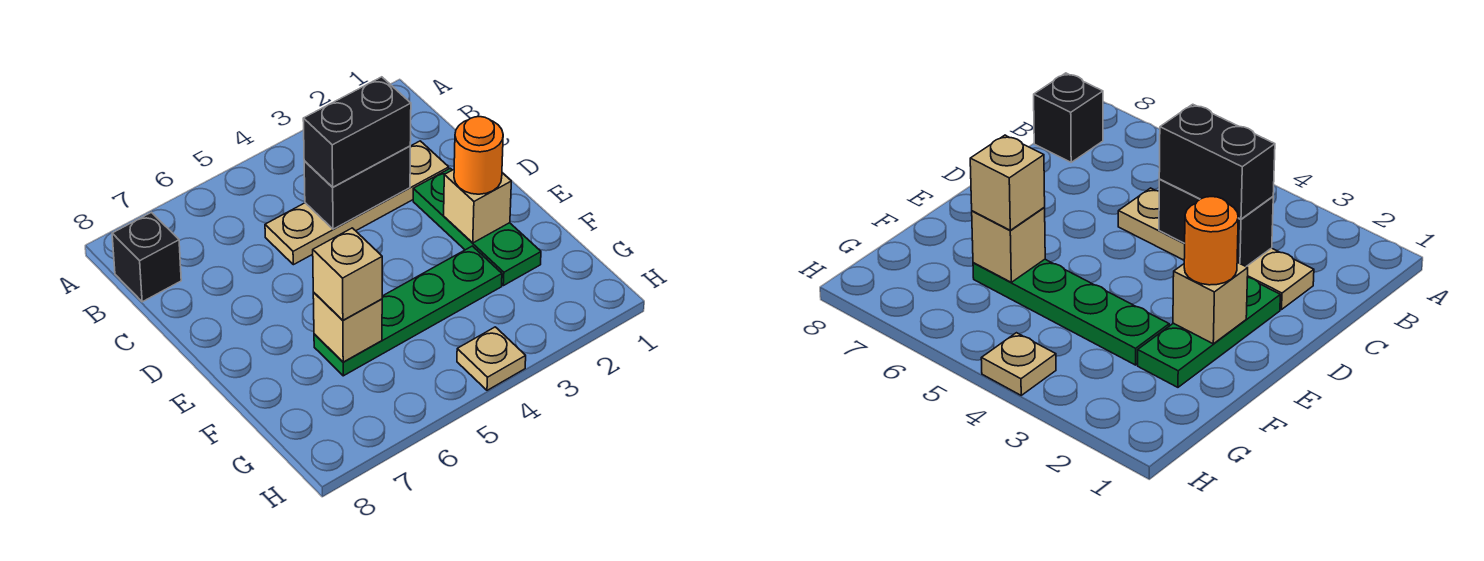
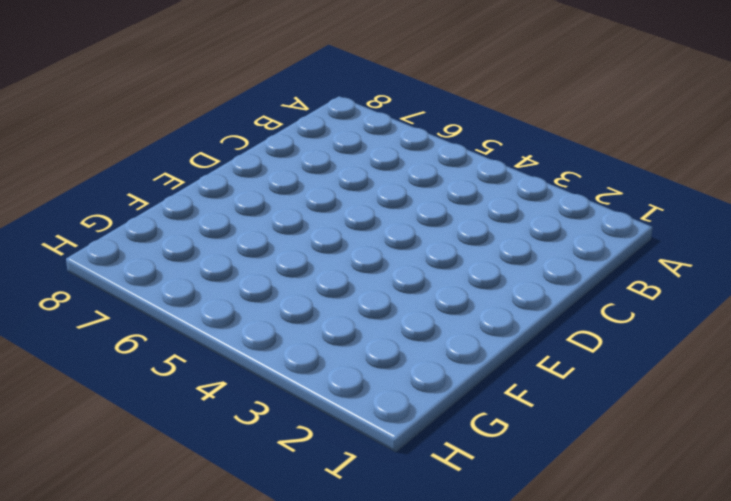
none -> black brick B8 level 1
none -> tan plate C2:C5 level 1

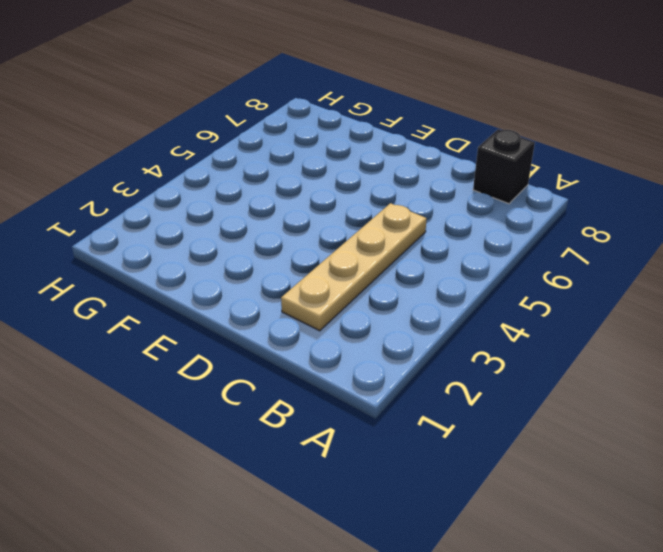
none -> green plate D2:F2 level 1
none -> green plate F3:F6 level 1

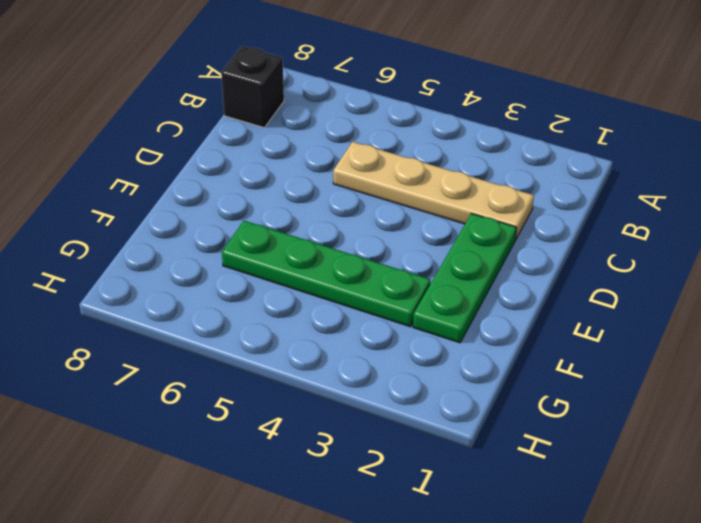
none -> tan plate H4 level 1
none -> black brick C3:C4 level 2

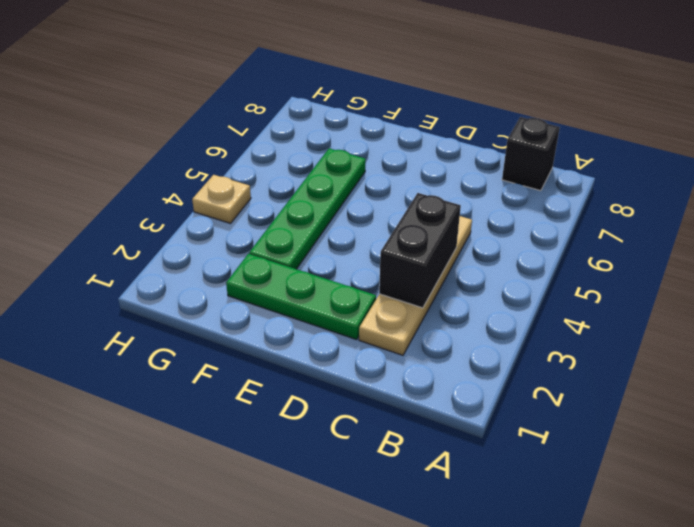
none -> tan brick E2 level 2
none -> tan brick F6 level 2

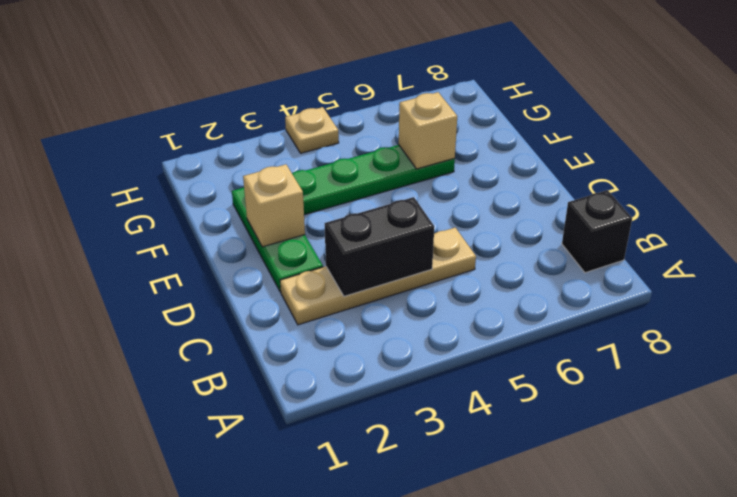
none -> black brick C3:C4 level 3
none -> orange round brick E2 level 3

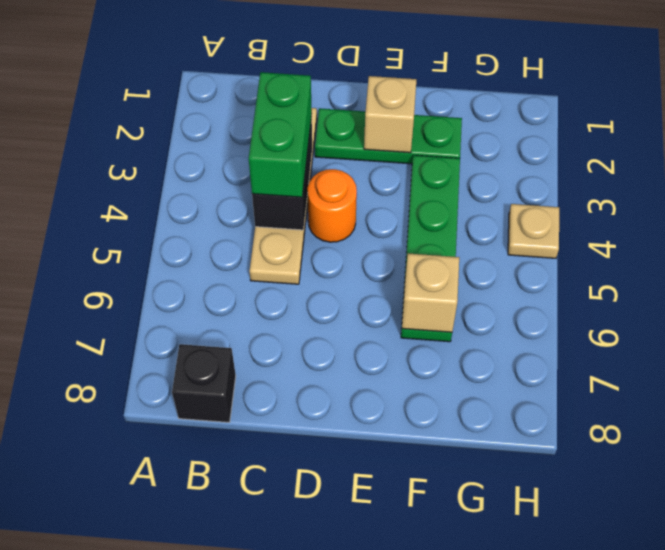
green brick C3:C4 level 3 -> black brick C3:C4 level 3
orange round brick D4 level 1 -> orange round brick E2 level 3
none -> tan brick F6 level 3

